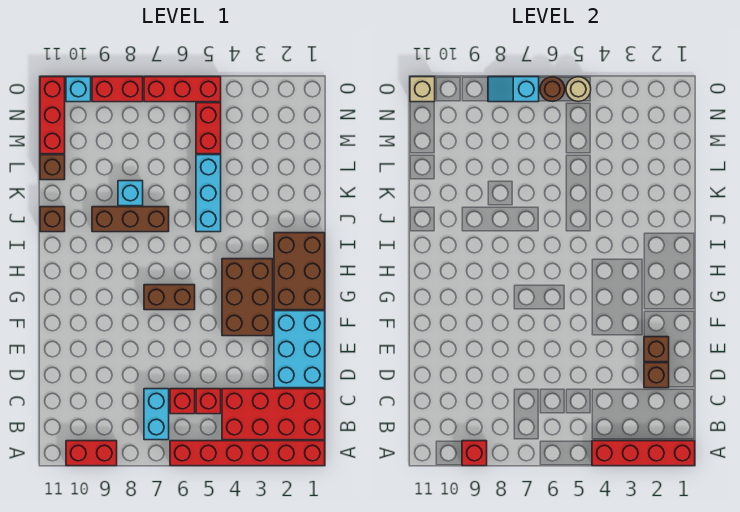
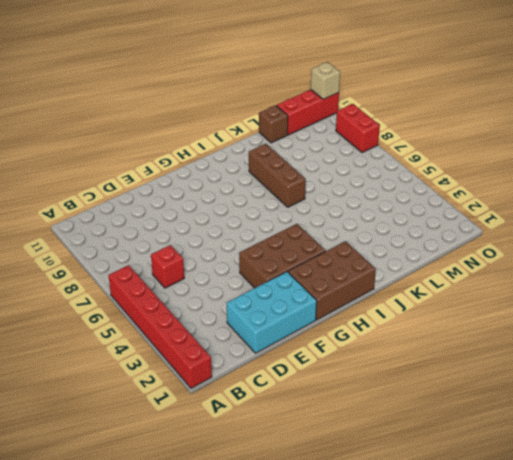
none -> red brick A9:A10 level 1
none -> red brick B1:C4 level 1
none -> cyan brick B7:C7 level 1

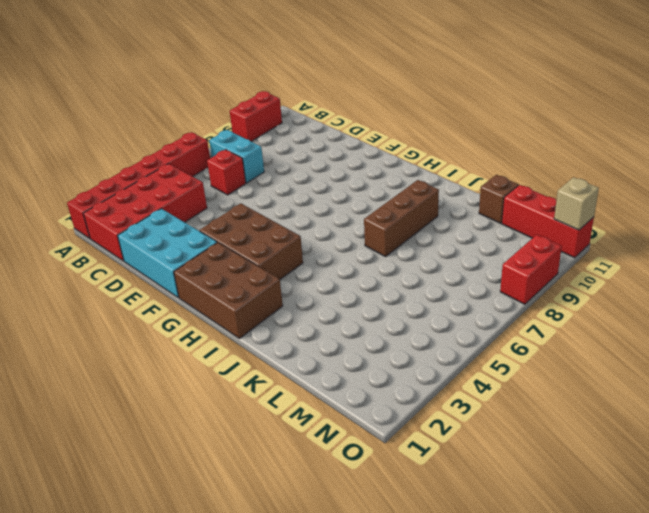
none -> red brick C5 level 1
none -> brown brick G6:G7 level 1
none -> cyan brick J5:L5 level 1

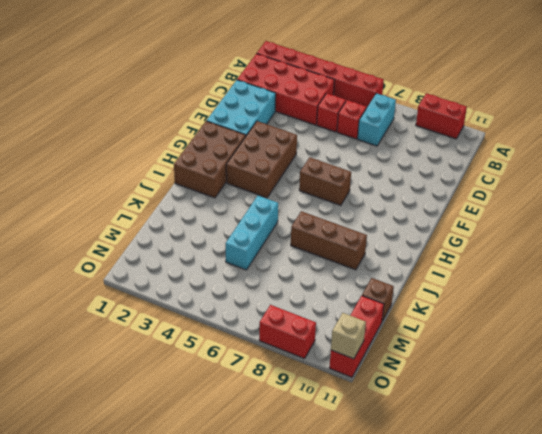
none -> brown brick J11 level 1
none -> cyan brick K8 level 1
none -> red brick M5:N5 level 1

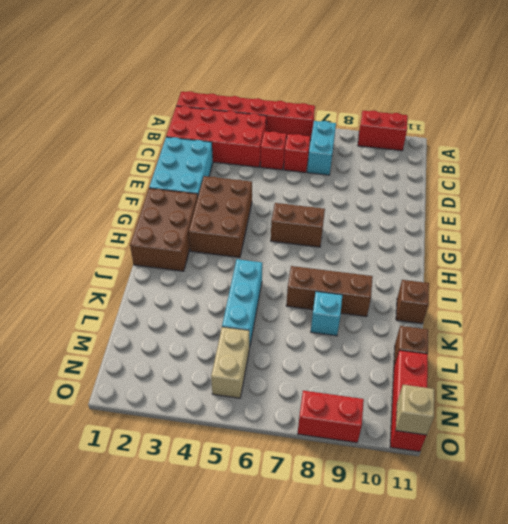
tan brick M5:N5 level 1 -> red brick M5:N5 level 1
none -> red brick O5:O7 level 1
none -> cyan brick O10 level 1
none -> red brick A1:A4 level 2

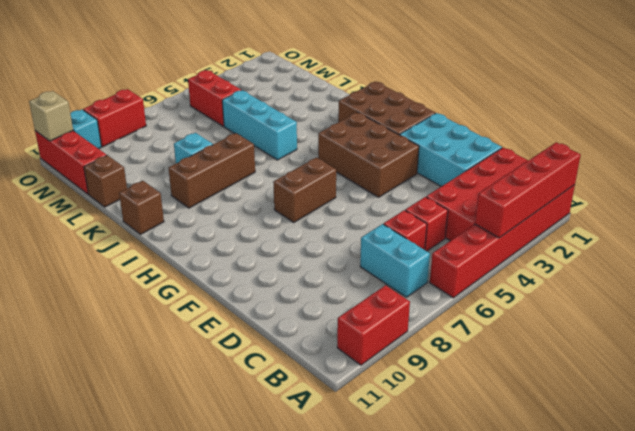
none -> red brick O5:O7 level 1
none -> red brick A9 level 2
none -> brown brick D2 level 2

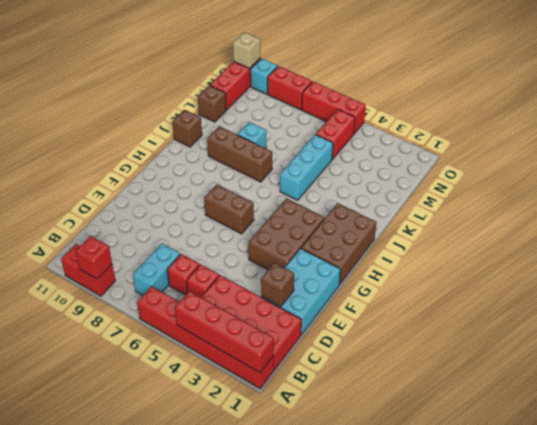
none -> brown brick E2 level 2
none -> tan round brick O5 level 2
none -> brown round brick O6 level 2

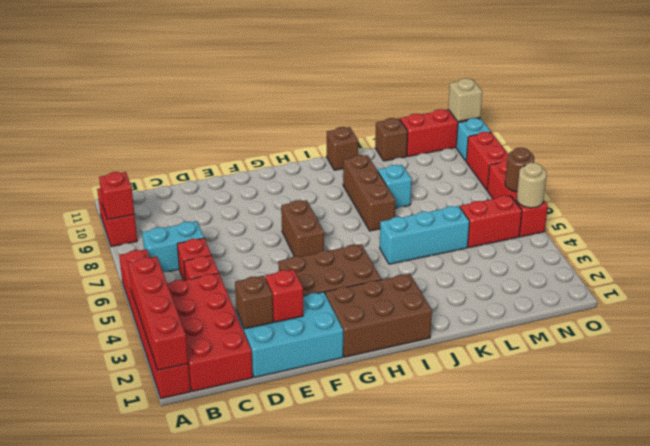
red brick E2 level 2 -> brown brick E2 level 2
none -> cyan slope O7:O8 level 2 top 7

